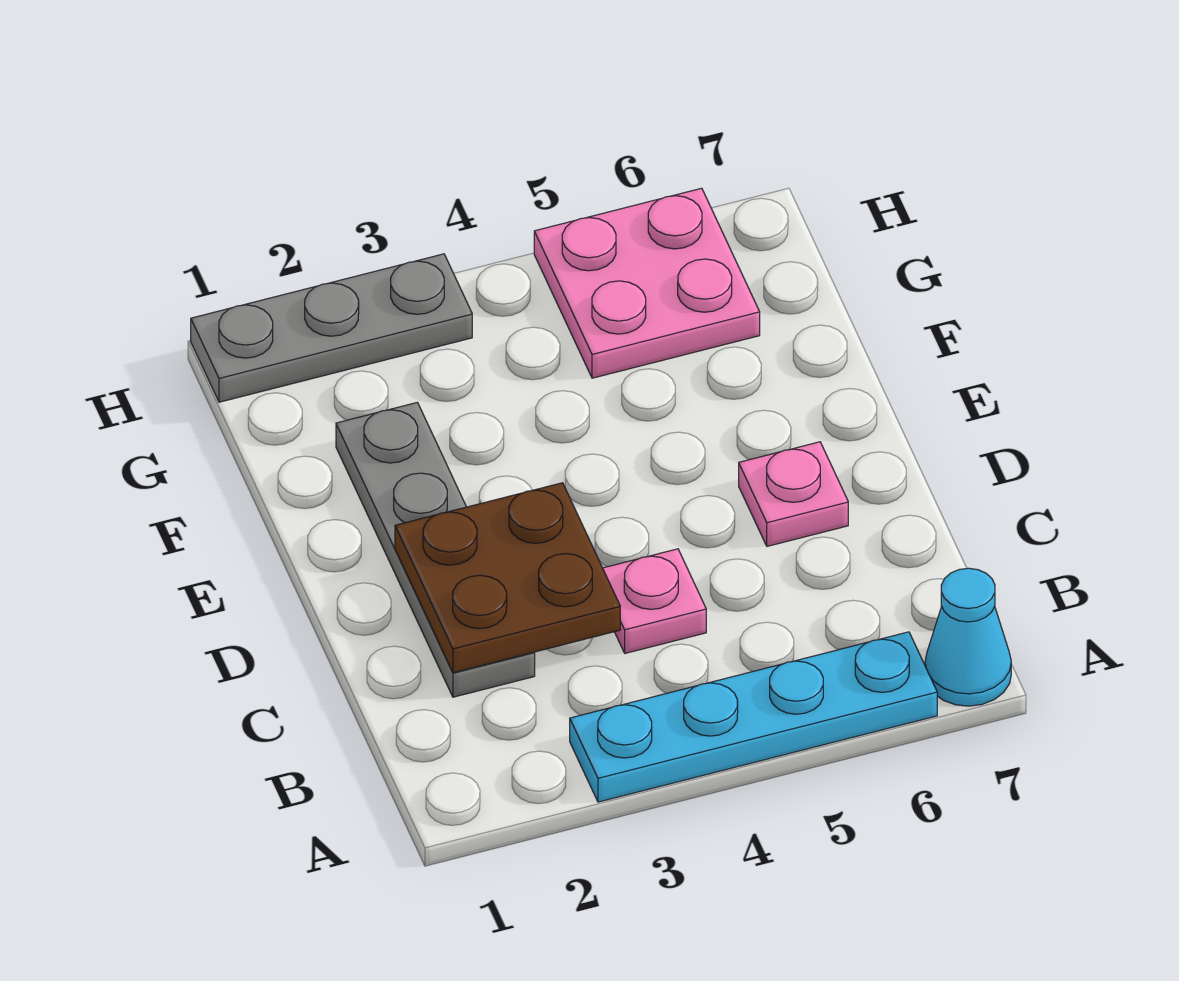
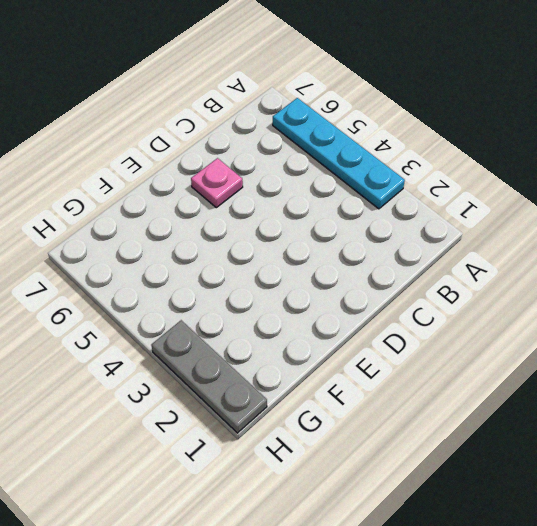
none -> cyan cone A7 level 1
none -> grey plate C2:F2 level 1

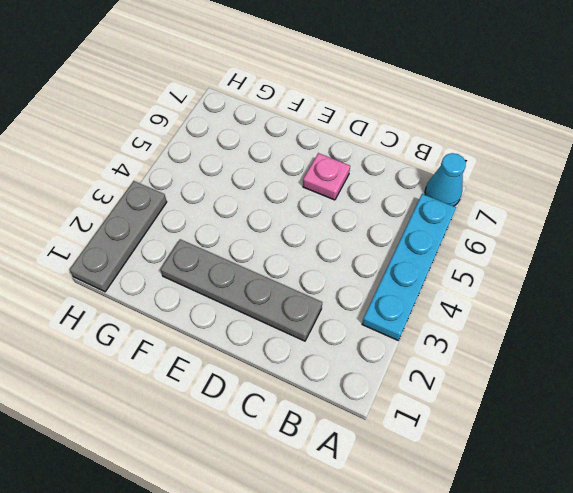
none -> pink plate C4 level 1
none -> pink plate G5:H6 level 1

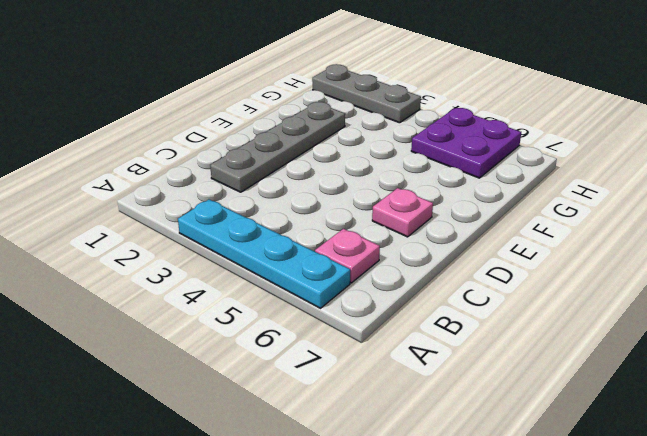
pink plate B6 level 1 -> pink plate C4 level 1
purple plate G5:H6 level 1 -> pink plate G5:H6 level 1
none -> cyan cone A7 level 1
none -> brown plate C2:D3 level 2

